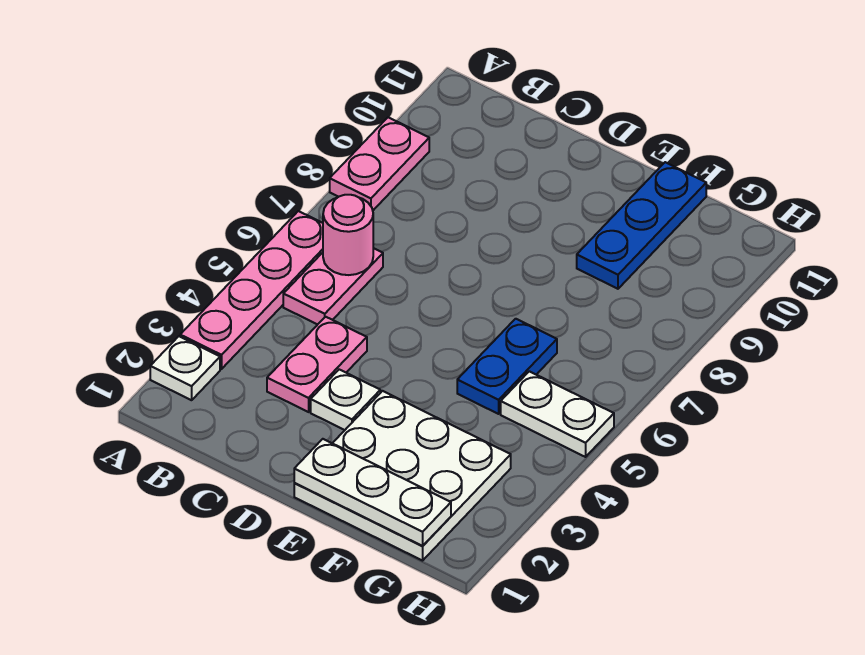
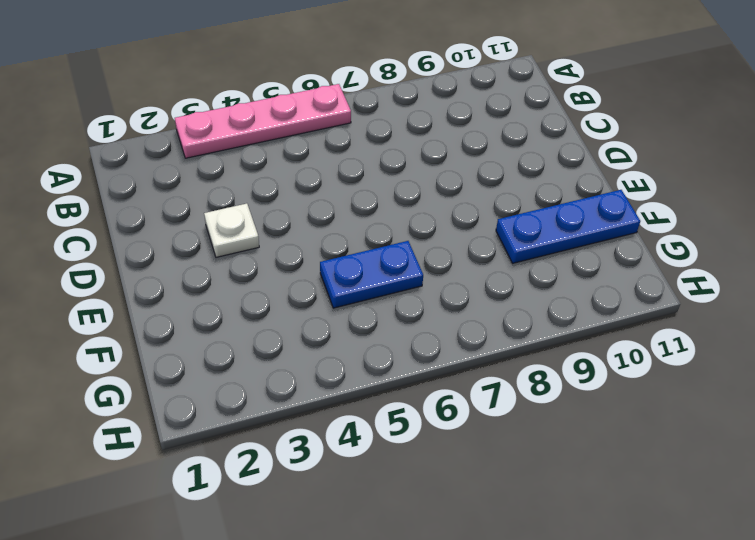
none -> white plate A2 level 1
none -> pink plate A8:A9 level 1
none -> pink plate B5:B6 level 1

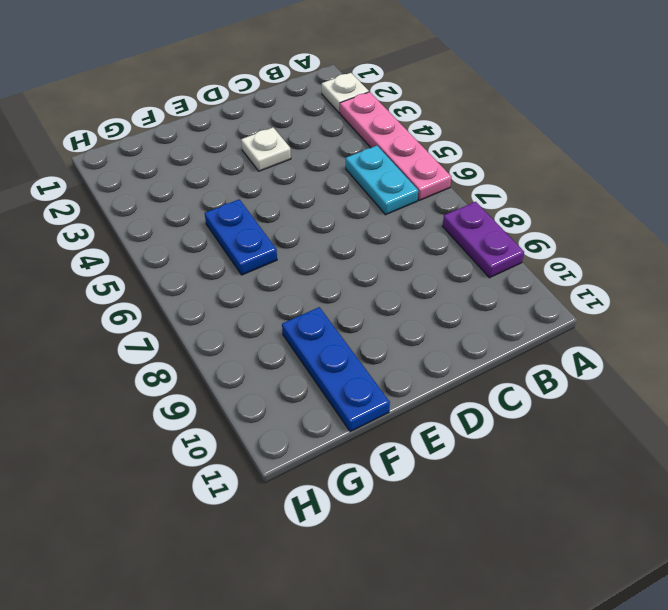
purple plate A8:A9 level 1 -> pink plate A8:A9 level 1
cyan plate B5:B6 level 1 -> pink plate B5:B6 level 1
none -> pink plate C3:C4 level 1
none -> white plate E1:G3 level 1
none -> white plate G5:H5 level 1

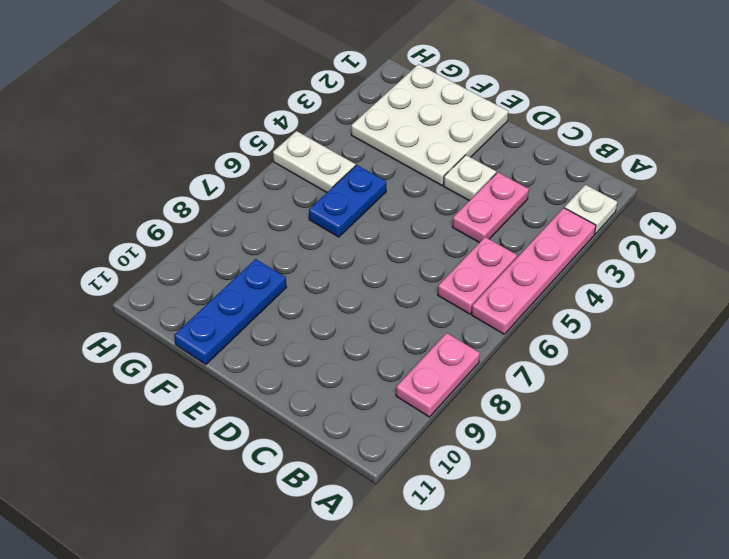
none -> pink round brick B6 level 2
none -> white plate E1:G1 level 2

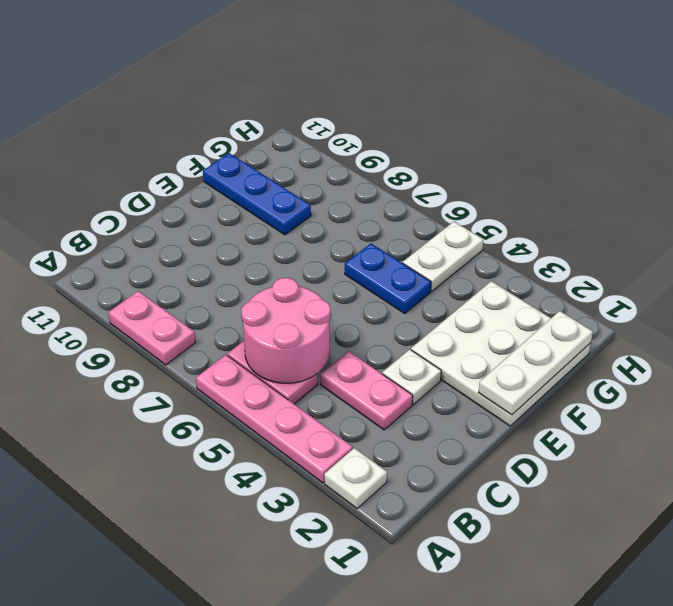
pink round brick B5:C6 level 2 -> pink round brick B6 level 2

